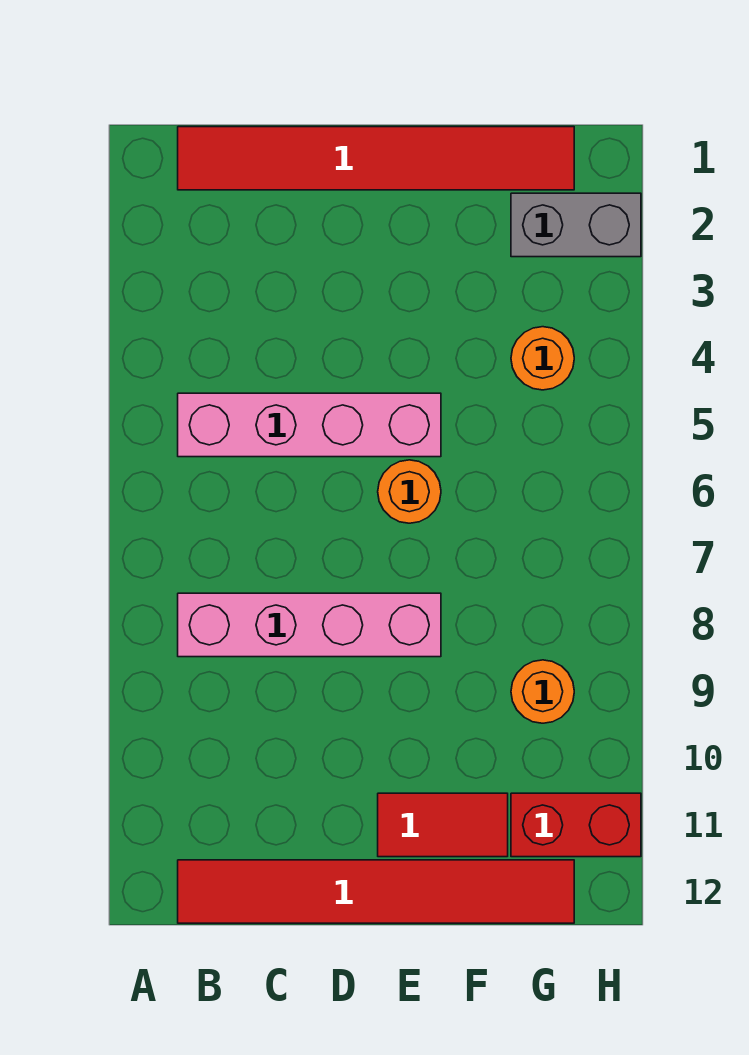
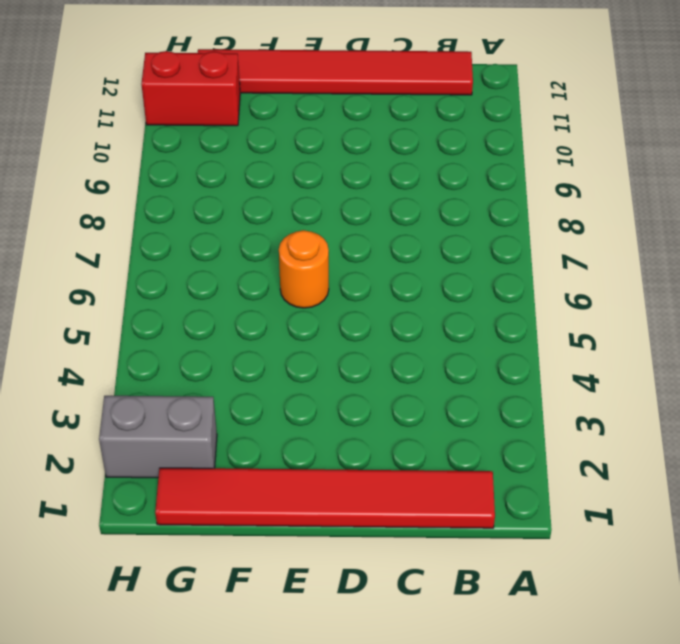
none -> pink brick B5:E5 level 1
none -> pink brick B8:E8 level 1

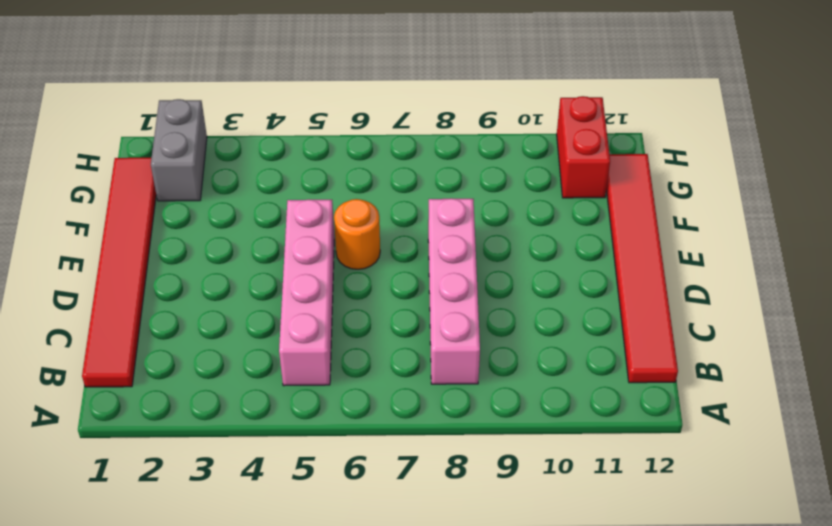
none -> red tile E11:F11 level 1
none -> orange round brick G4 level 1

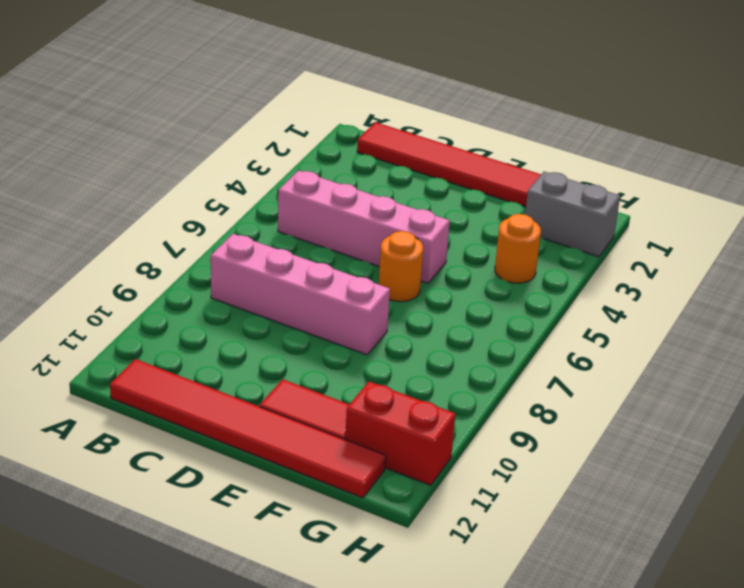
none -> orange round brick G9 level 1

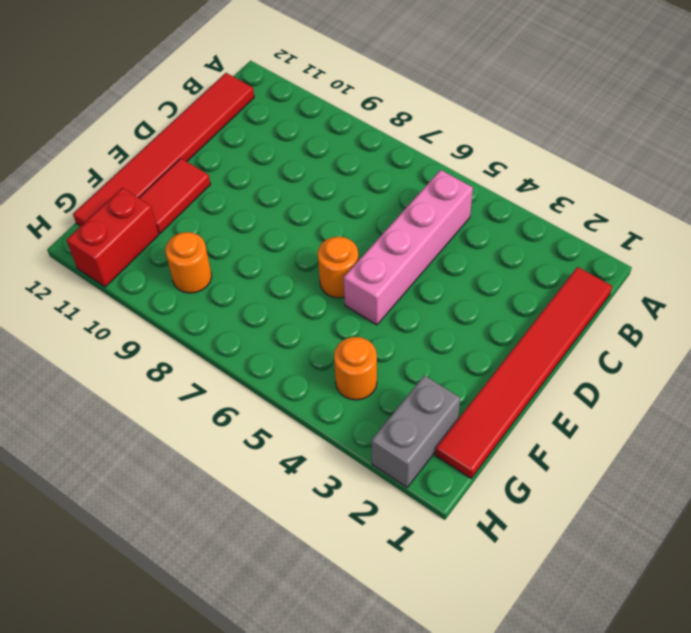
none -> pink brick B8:E8 level 1

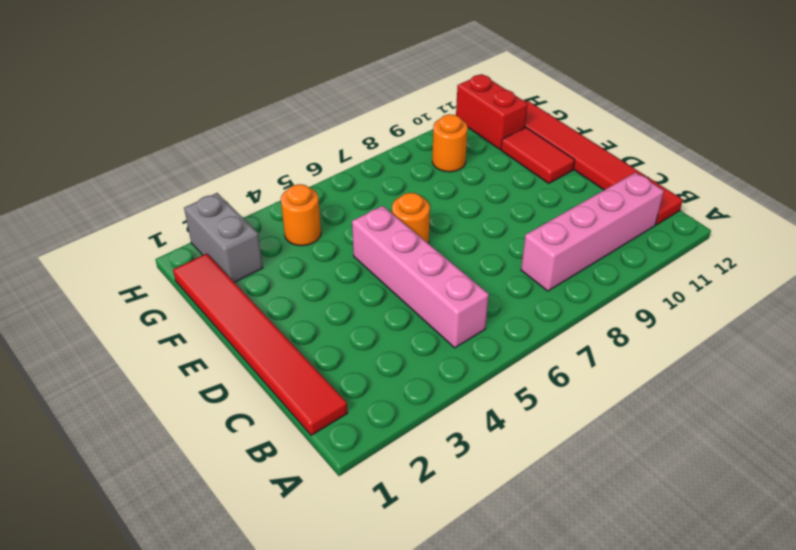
pink brick B8:B11 level 1 -> pink brick B8:E8 level 1

